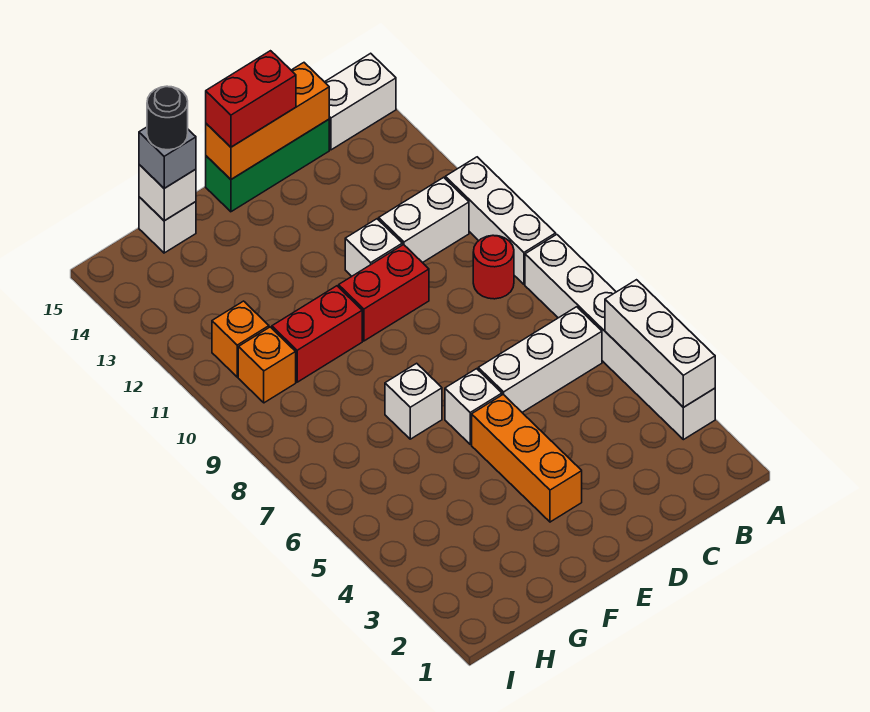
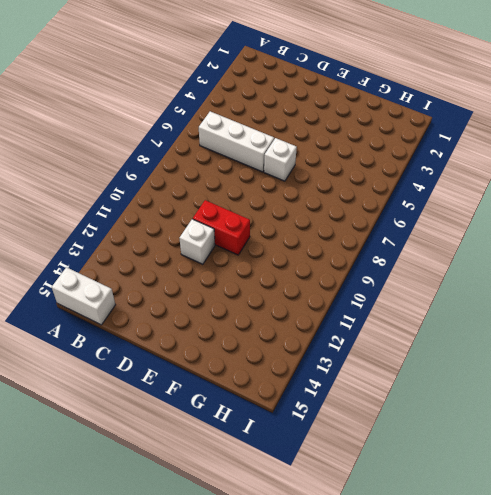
none -> white brick A3:A8 level 1
none -> white brick A9:A11 level 1
none -> red round brick B9 level 1

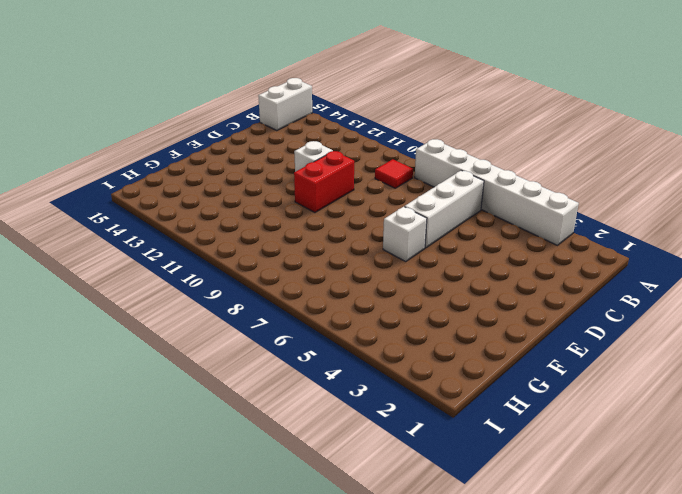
red tile B9 level 1 -> red round brick B9 level 1
none -> white brick A9:A11 level 1
none -> white brick B11:C11 level 1
none -> green brick C15:E15 level 1

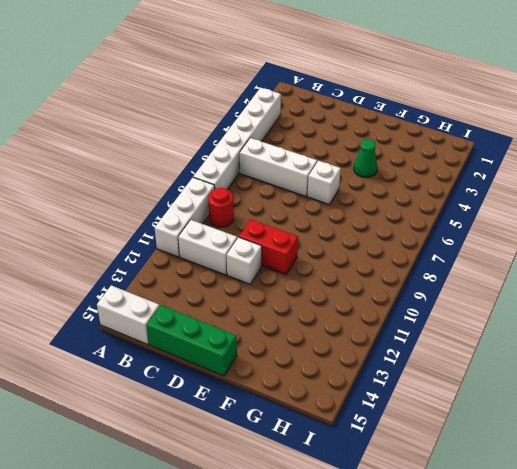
green cone F4 level 1 -> none
none -> orange brick E3:E5 level 1
none -> white brick F7 level 1
none -> red brick F10:G10 level 1

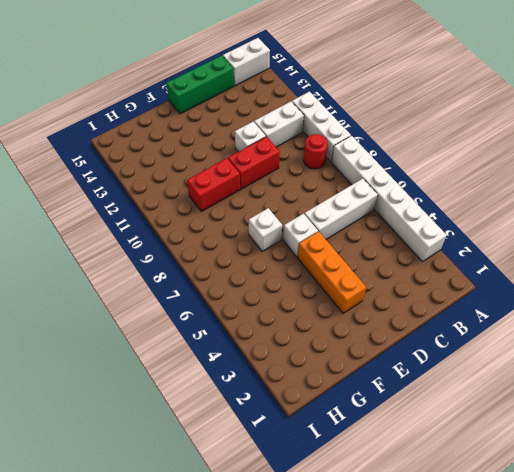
none -> white brick G15 level 1
none -> orange brick H10 level 1
none -> orange brick H11 level 1

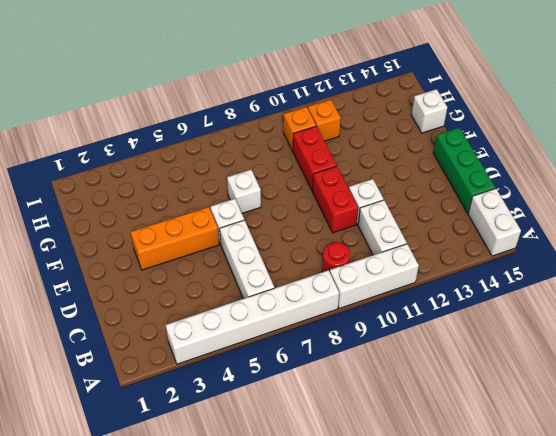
none -> white brick A3:A5 level 2
none -> orange brick C15:E15 level 2
none -> white brick G15 level 2

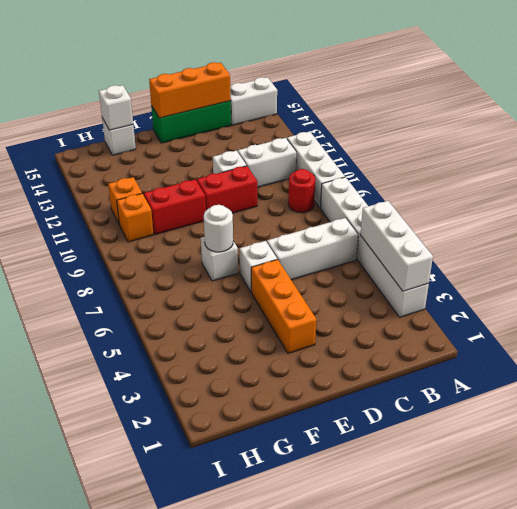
white round brick F7 level 2 -> none
none -> red brick D15:E15 level 3
none -> grey brick G15 level 3
none -> black round brick G15 level 4

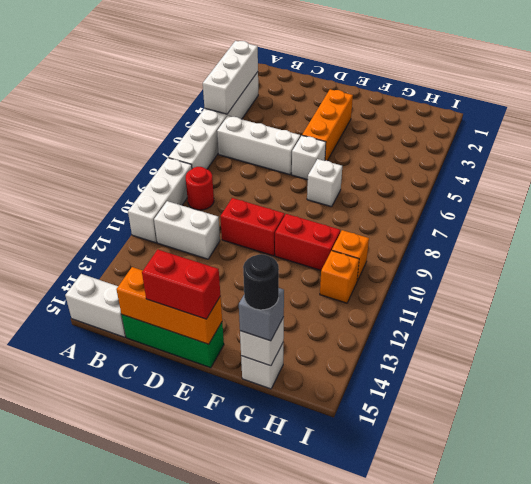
none -> white brick D11 level 1

